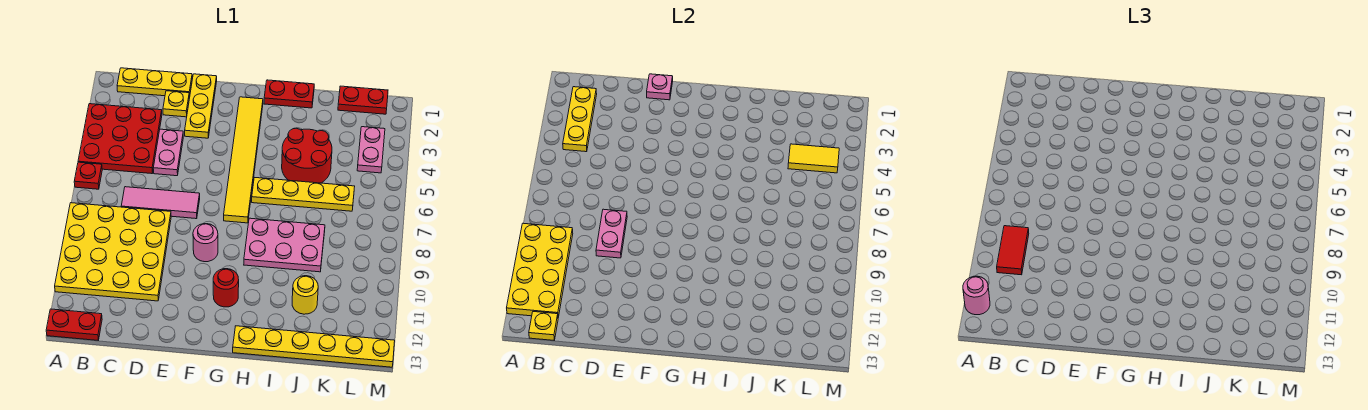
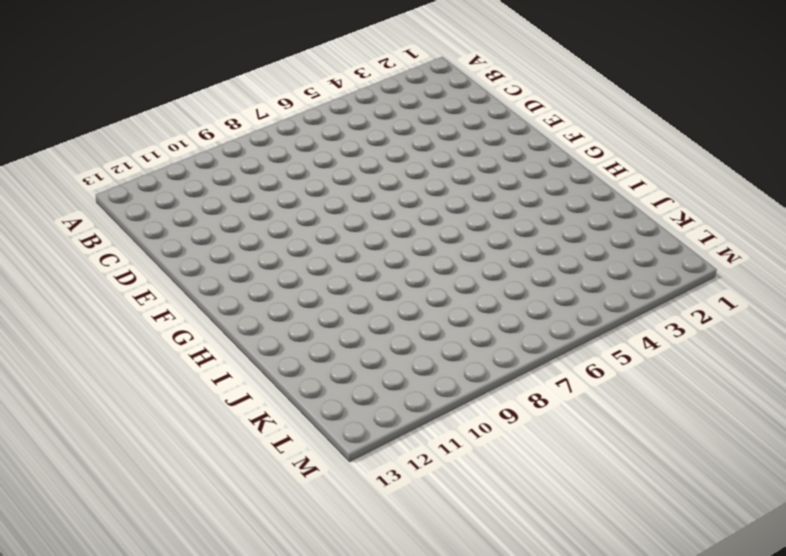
none -> red plate A3:C5 level 1
none -> red plate A6 level 1
none -> yellow plate A8:D11 level 1

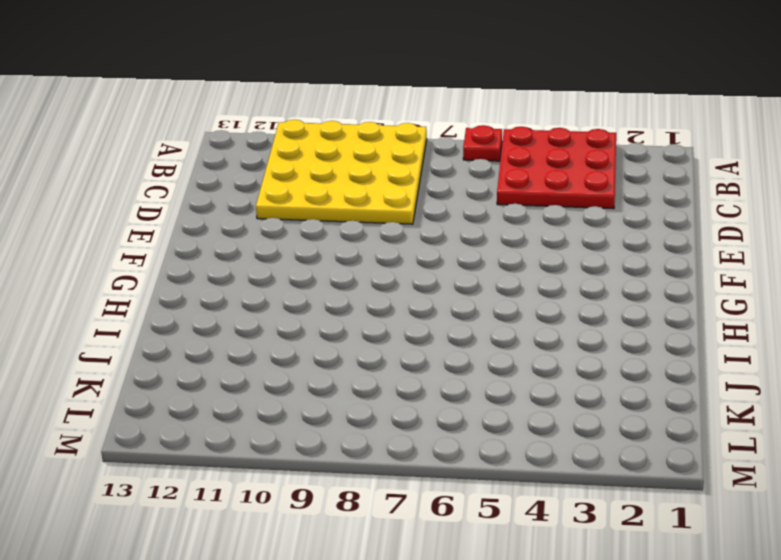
none -> red plate A13:B13 level 1
none -> yellow plate B1:D1 level 1
none -> pink tile C7:E7 level 1

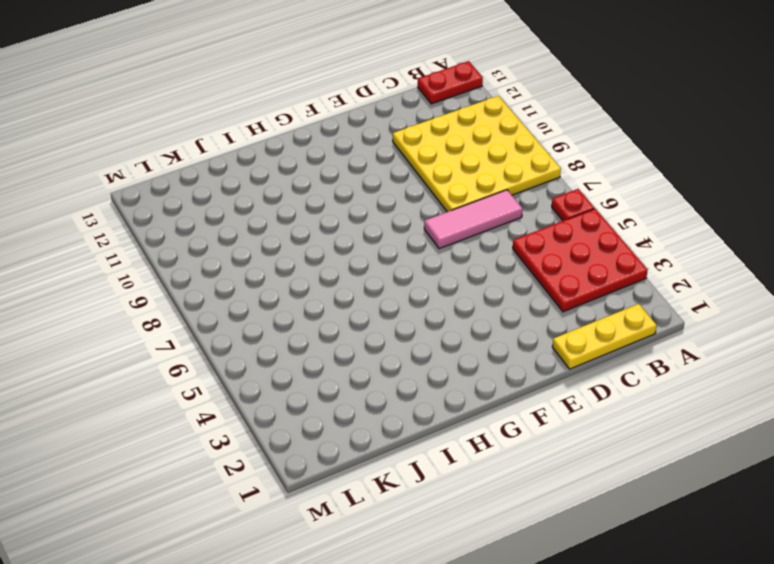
none -> yellow plate D2 level 1
none -> pink plate D4:D5 level 1
none -> yellow plate E1:E3 level 1

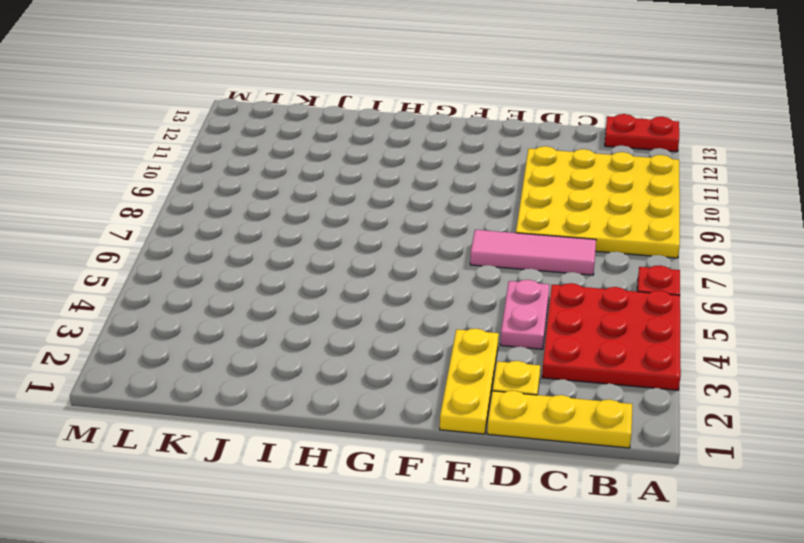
none -> pink round brick F9 level 1
none -> yellow tile G2:G7 level 1
none -> red round brick G11 level 1

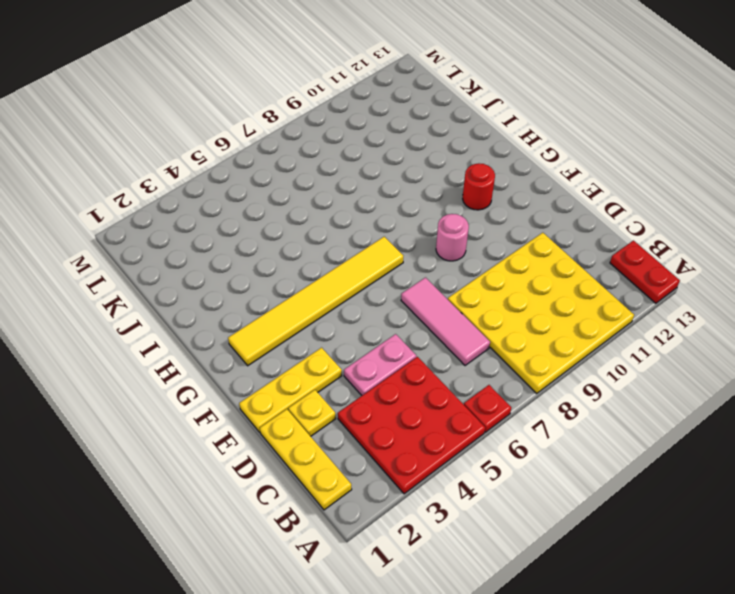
none -> red plate H1:I1 level 1
none -> yellow plate H6:K6 level 1
none -> pink plate H8:J9 level 1

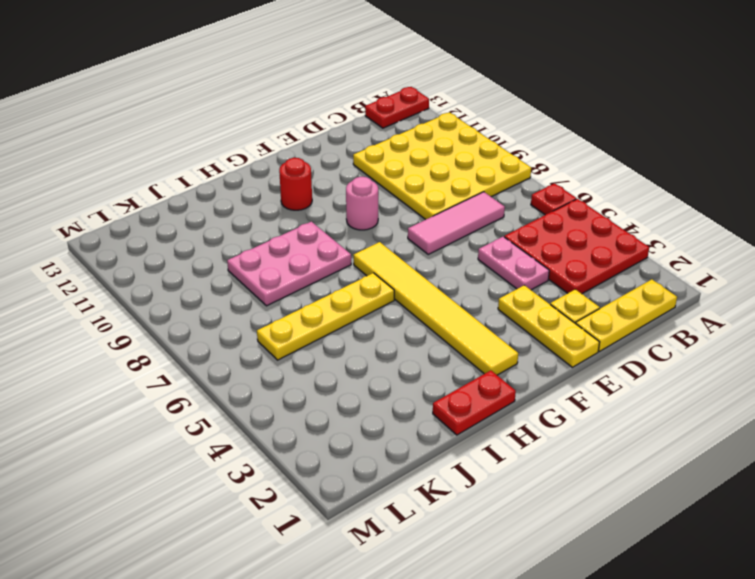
none -> yellow plate H13:M13 level 1
none -> red round brick I4:J5 level 1
none -> yellow round brick J11 level 1

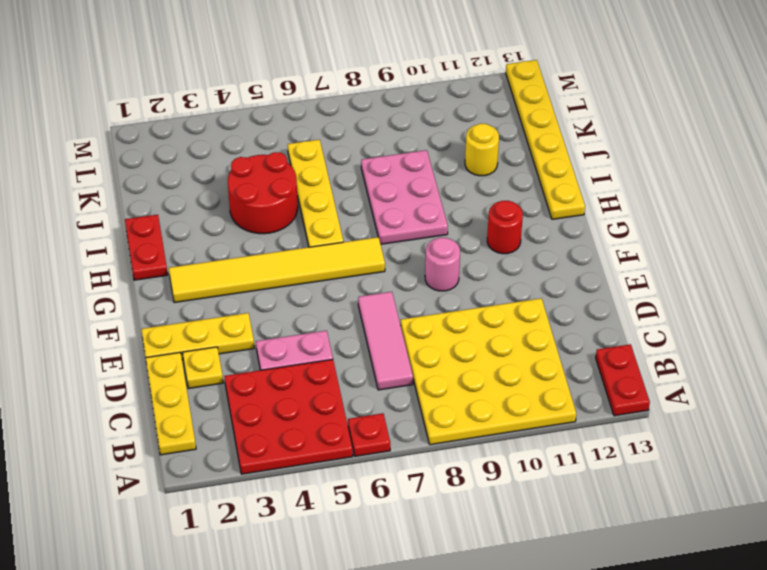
none -> red plate K1:L1 level 1
none -> pink plate L3:L4 level 1
none -> yellow plate A9:B12 level 2

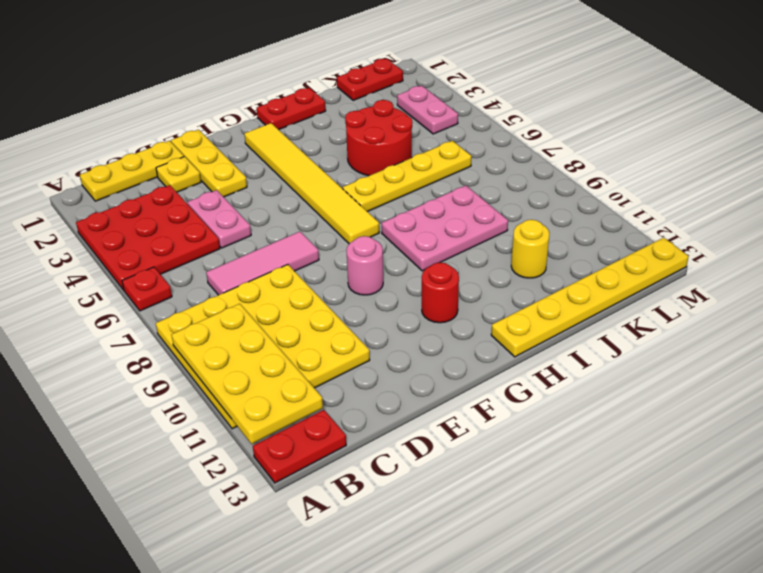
none -> yellow plate B2:B4 level 2
none -> yellow plate B13 level 2
none -> pink plate D8:D9 level 2

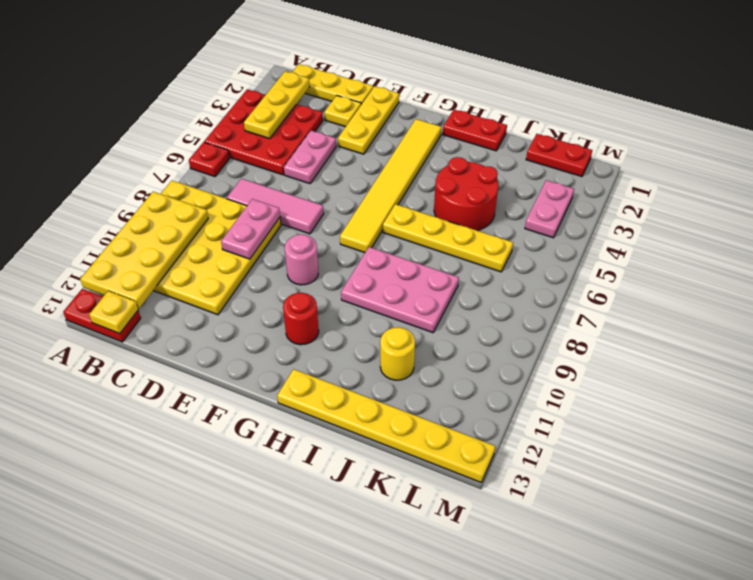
none -> pink plate E1 level 2
none -> yellow tile K4:L4 level 2
none -> pink round brick A12 level 3

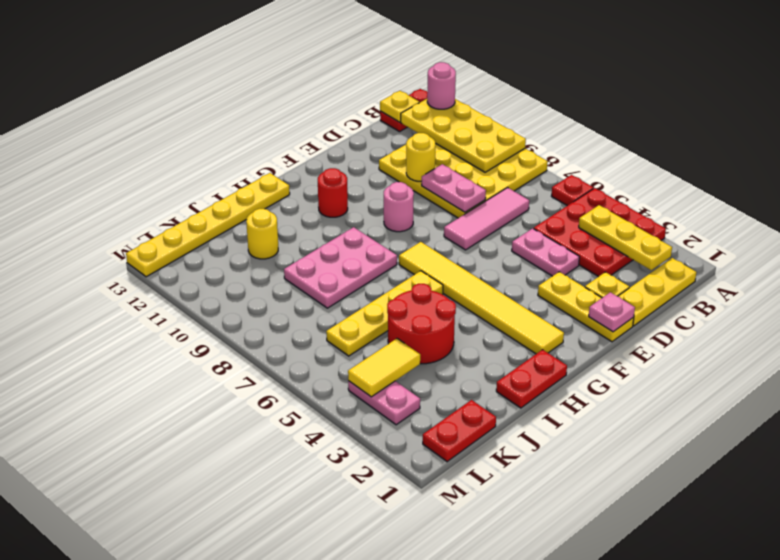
yellow round brick D10 level 2 -> none
none -> red tile B9:B10 level 3

